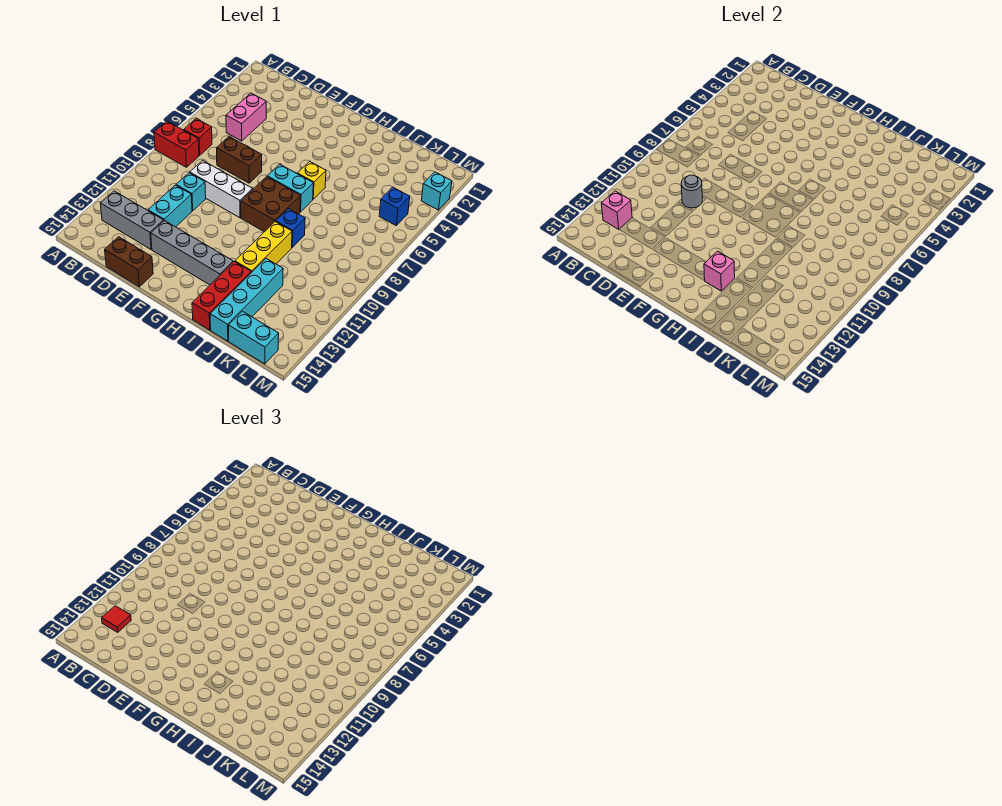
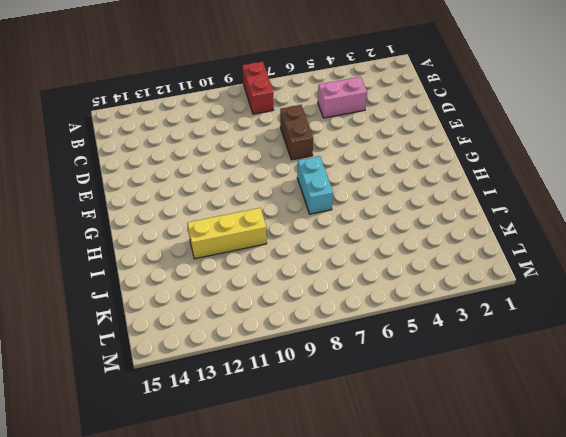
none -> red brick B7 level 1
none -> grey brick B13:D13 level 1
none -> white brick D9:F9 level 1

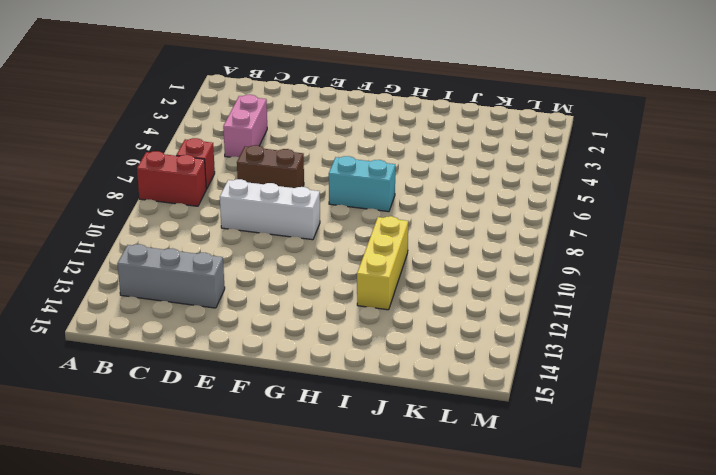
none -> cyan brick D10 level 1
none -> cyan brick D11:D12 level 1
none -> brown brick D15:E15 level 1

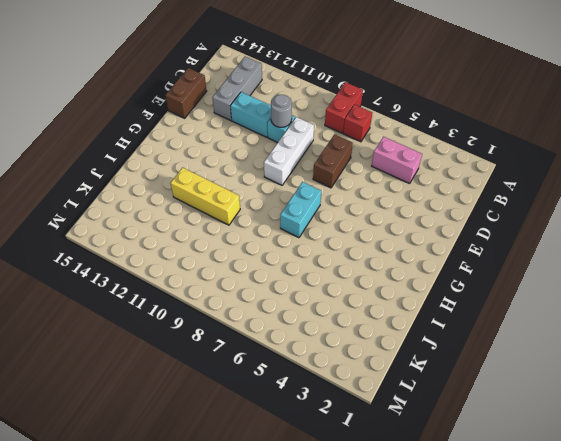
none -> grey brick E13:H13 level 1
none -> brown brick G8:H9 level 1
none -> yellow brick H6 level 1

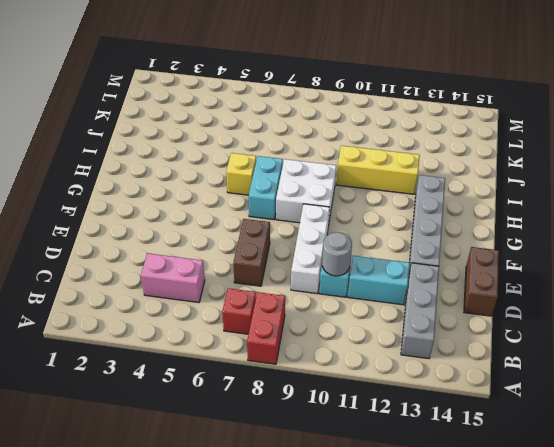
white brick G8:H9 level 1 -> brown brick G8:H9 level 1
none -> blue brick I9 level 1
none -> red brick I13:I15 level 1
none -> cyan brick J12:J15 level 1

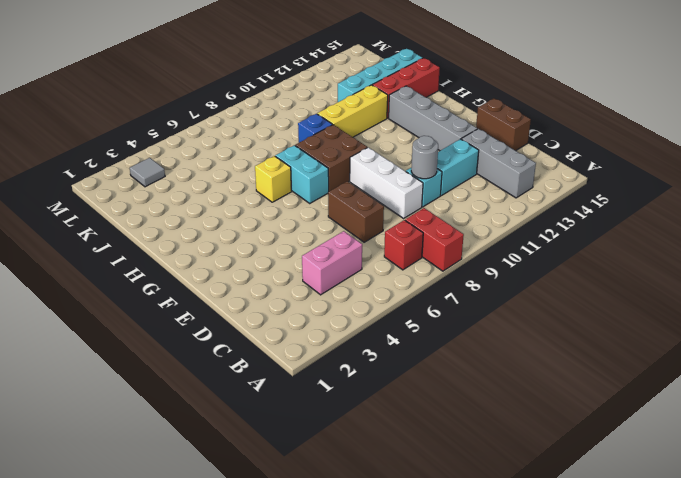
grey tile L3 level 1 -> none
none -> cyan brick K15:L15 level 1
none -> blue brick L5 level 1
none -> cyan brick M3 level 1

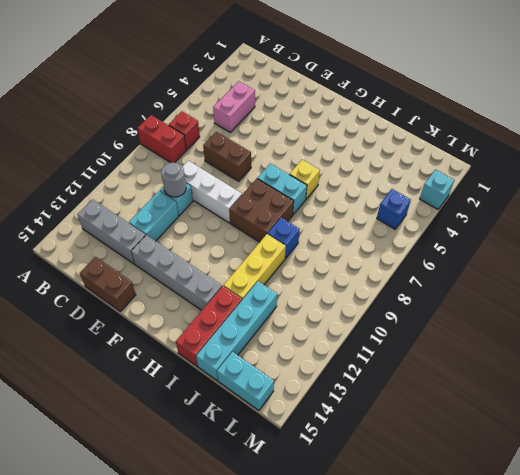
none -> pink brick B13 level 2
none -> pink brick H13 level 2
none -> red tile B13 level 3

